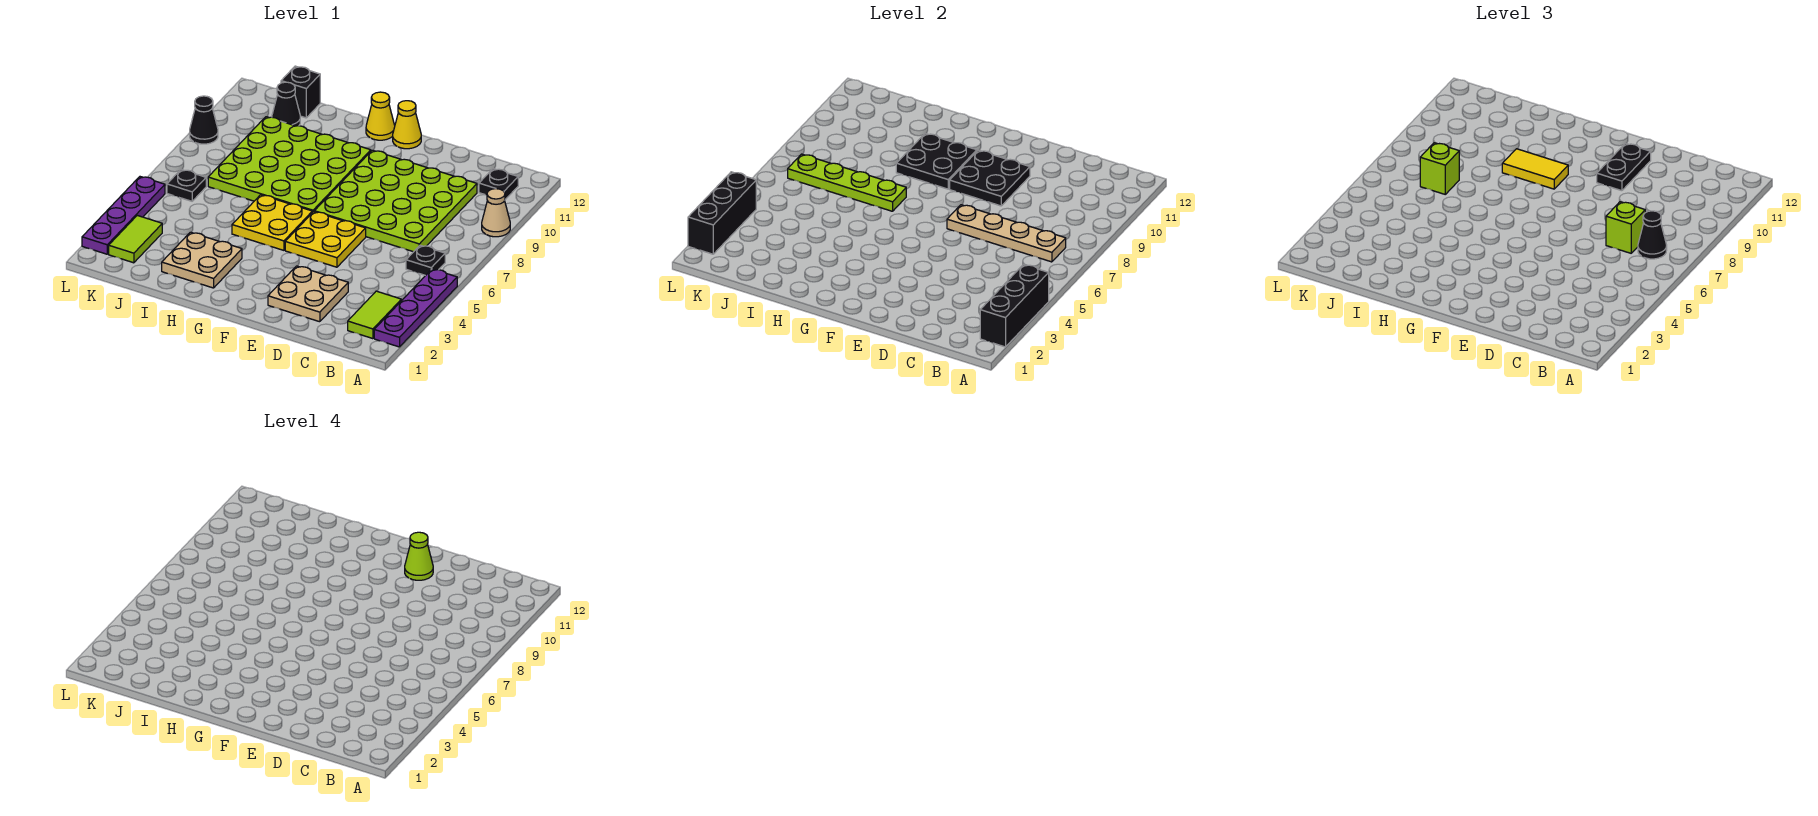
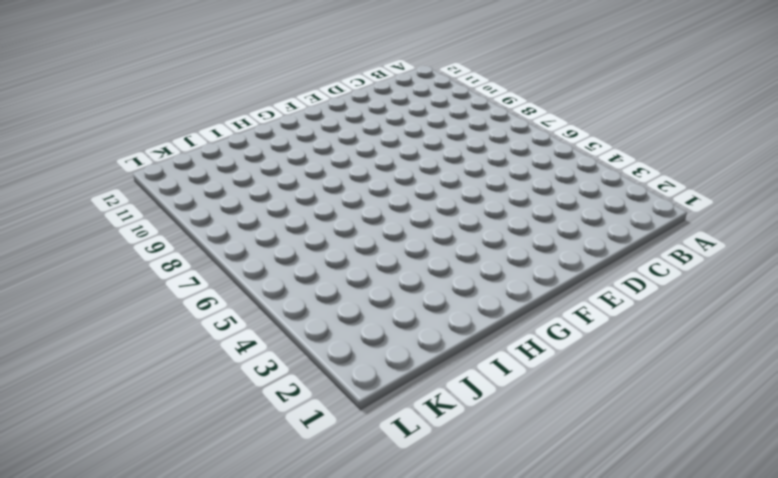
none -> purple plate A2:A5 level 1
none -> tan cone A9 level 1
none -> lime tile B2:B3 level 1
none -> black plate B6 level 1

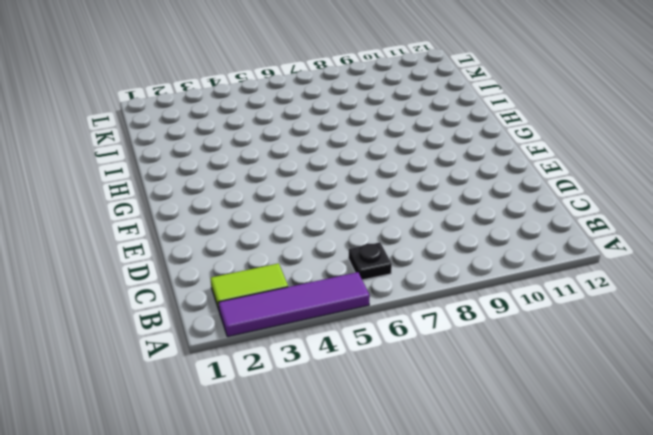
purple tile A2:A5 level 1 -> purple plate A2:A5 level 1
none -> tan cone A9 level 1
none -> black plate B11 level 1
none -> lime plate C7:F10 level 1
none -> tan plate D2:E3 level 1

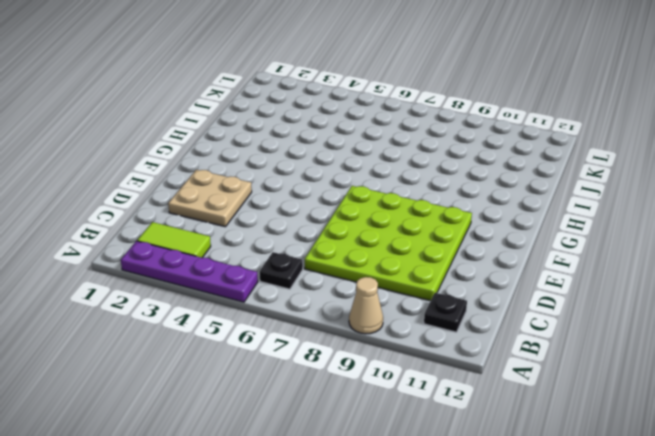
none -> yellow plate E5:F6 level 1
none -> yellow cone F12 level 1
none -> yellow plate G5:H6 level 1
none -> lime plate G7:J10 level 1

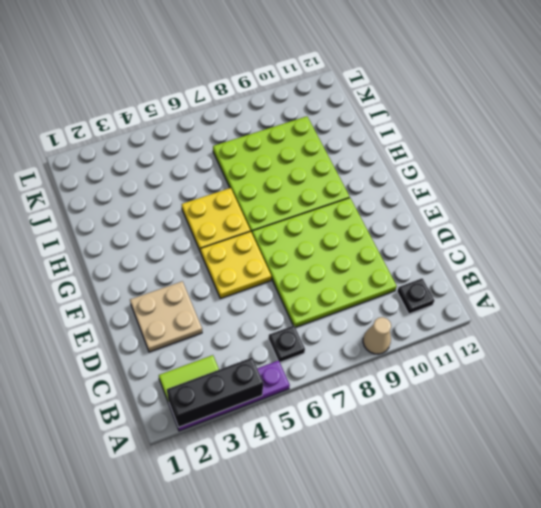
none -> yellow cone F12 level 1
none -> yellow cone G12 level 1
none -> tan plate H2:I3 level 1
none -> black cone J11 level 1

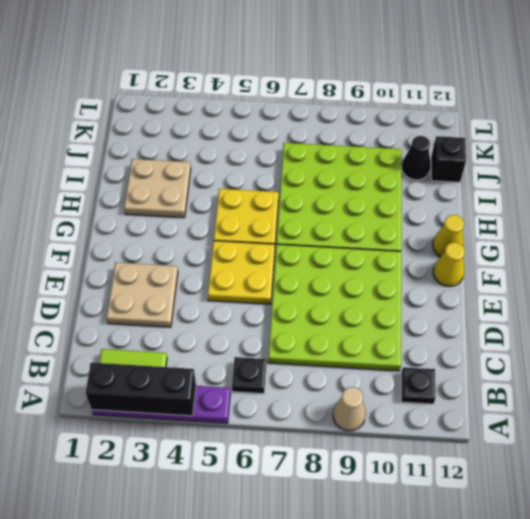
none -> lime tile K2:K3 level 1
none -> black plate K6 level 1
none -> purple plate L2:L5 level 1
none -> black cone L9 level 1

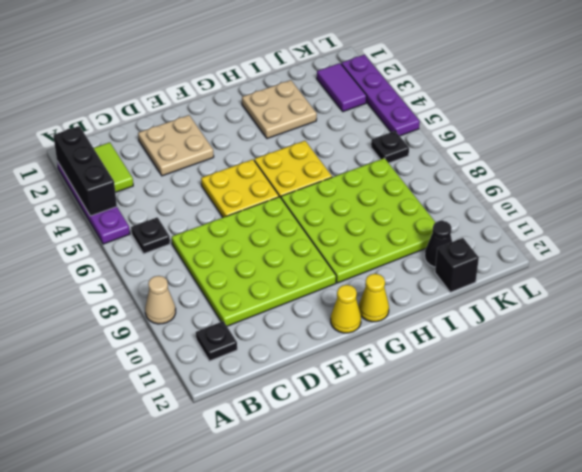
purple tile K2:K3 level 1 -> lime tile K2:K3 level 1
none -> black cone L9 level 1
none -> tan plate B7:E7 level 2
none -> black plate E9:F10 level 2
none -> black plate G9:H10 level 2

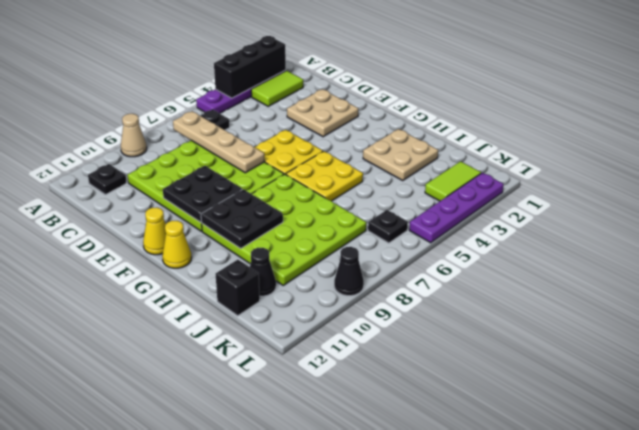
none -> lime plate H7:K7 level 2
none -> black brick L2:L4 level 2
none -> black cone B7 level 3
none -> lime brick C7 level 3

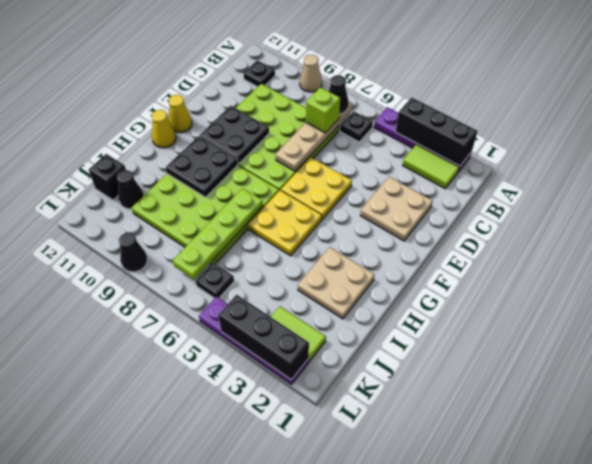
none -> black plate E10:E11 level 3
none -> yellow tile G9:H9 level 3
none -> lime brick J7 level 3
none -> lime cone E11 level 4

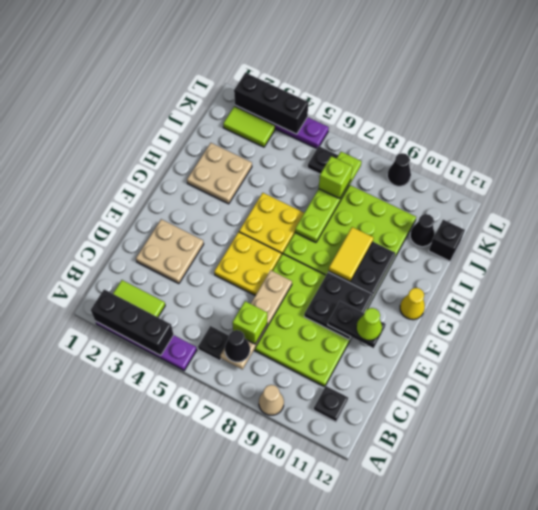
none -> yellow cone F12 level 1

